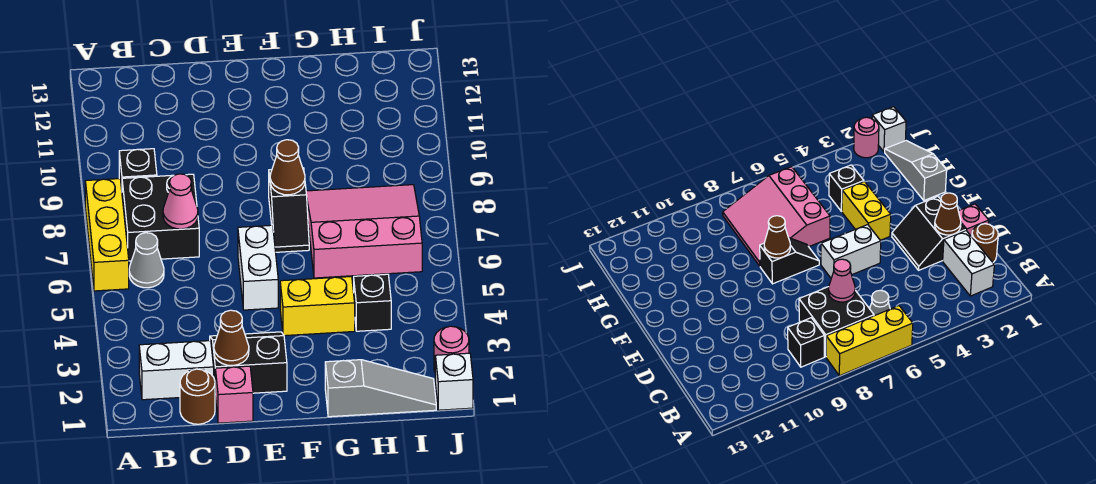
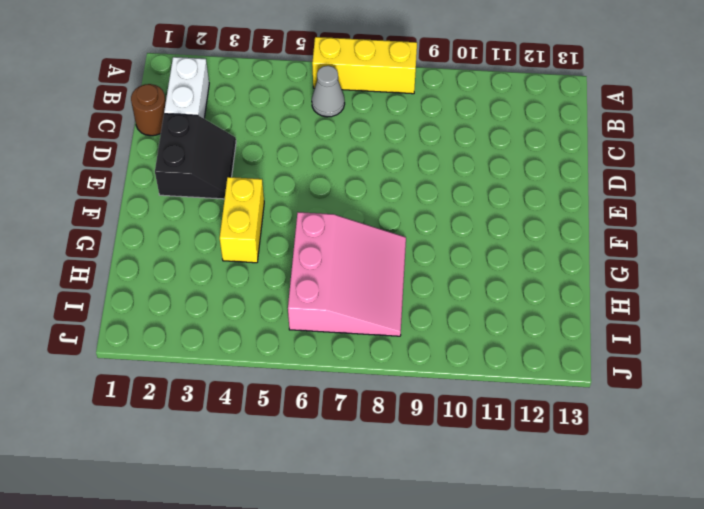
none -> black brick B7:C8 level 1
none -> black brick B9 level 1
none -> pink brick D1 level 1

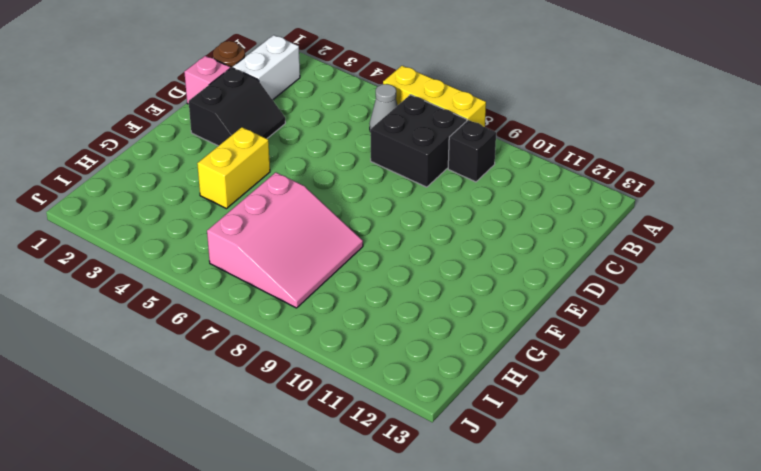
none -> white brick E5:E6 level 1
none -> black slope F7:F8 level 1 top 8
none -> grey slope G1:I1 level 1 top G

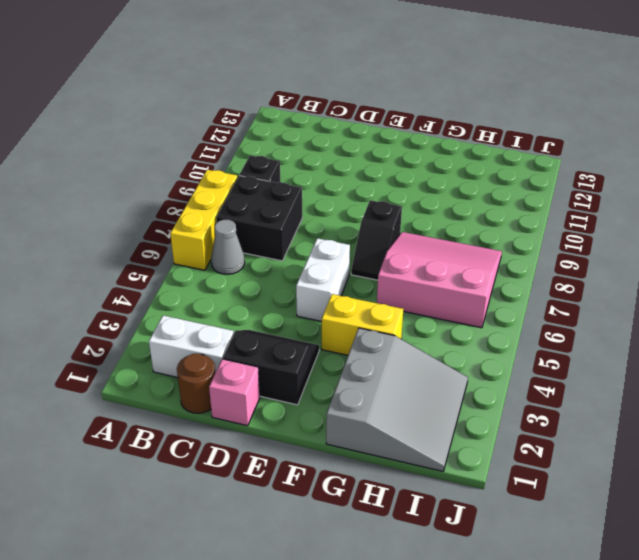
grey slope G1:I3 level 1 top G -> grey slope G1:I1 level 1 top G
none -> black brick H4 level 1
none -> white brick J1 level 1
none -> pink round brick J2 level 1

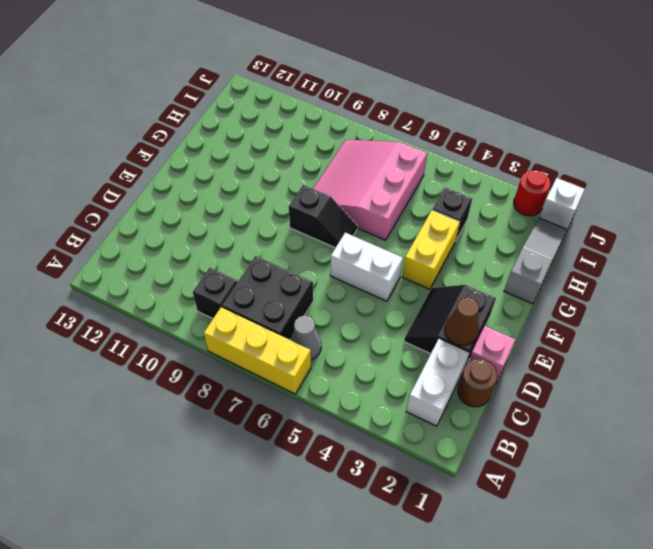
red round brick J2 level 1 -> pink round brick J2 level 1
none -> pink cone C7 level 2
none -> brown cone F8 level 2

